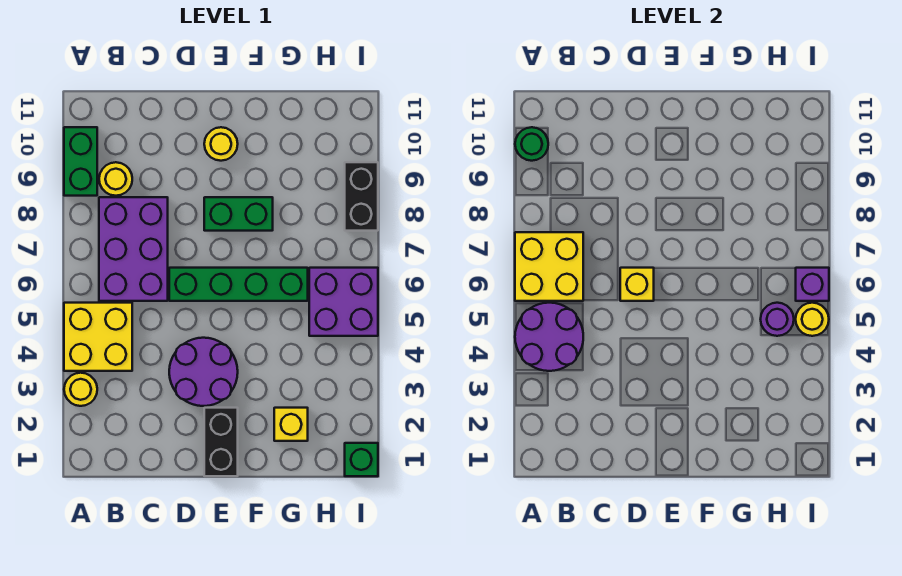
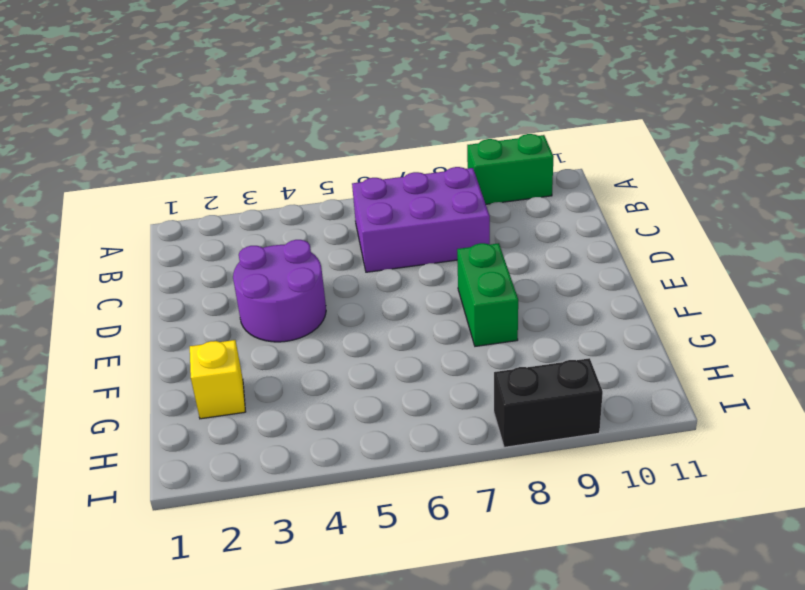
none -> yellow round brick A3 level 1
none -> yellow brick A4:B5 level 1
none -> yellow round brick B9 level 1

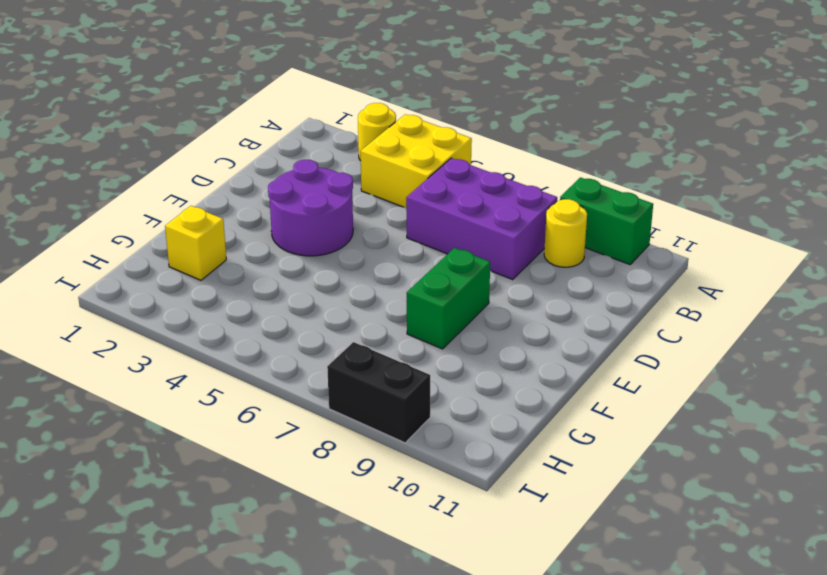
none -> green brick D6:G6 level 1
none -> black brick E1:E2 level 1
none -> yellow round brick E10 level 1

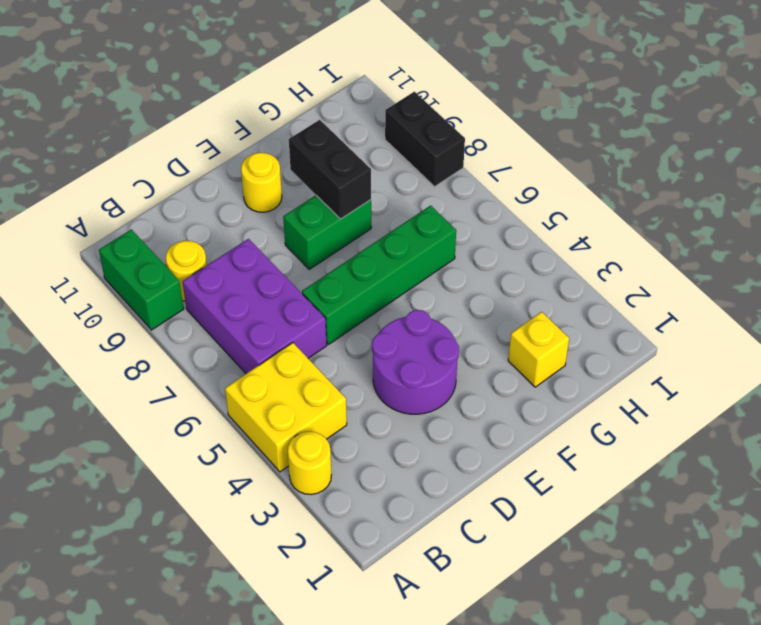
black brick F8:F9 level 2 -> black brick E1:E2 level 1
none -> purple brick H5:I6 level 1
none -> green brick I1 level 1
none -> purple round brick A4:B5 level 2

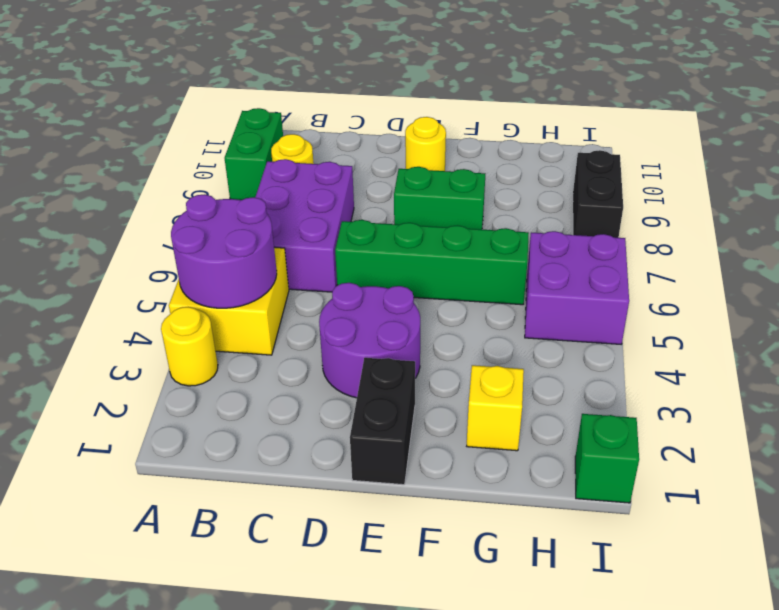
none -> yellow brick A6:B7 level 2
none -> green round brick A10 level 2
none -> yellow brick D6 level 2

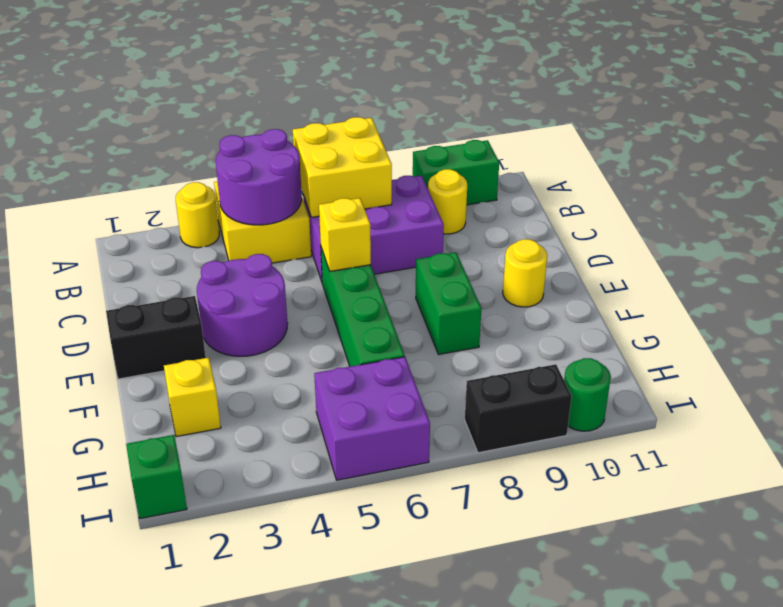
green round brick I10 level 1 -> green round brick A10 level 2
none -> purple round brick H5 level 2
none -> yellow round brick I5 level 2
none -> purple brick I6 level 2

